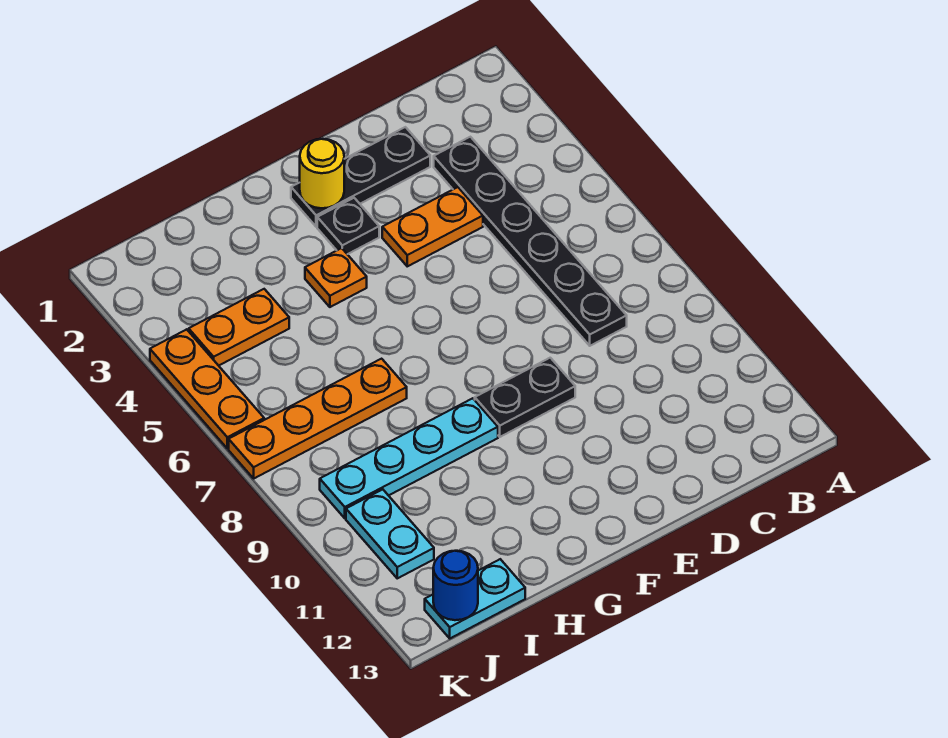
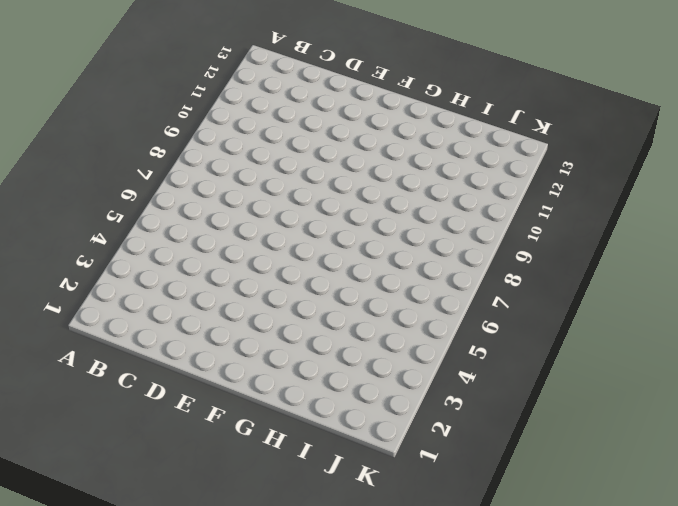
none -> black plate C3:C8 level 1
none -> black plate D2:F2 level 1
none -> orange plate D4:E4 level 1

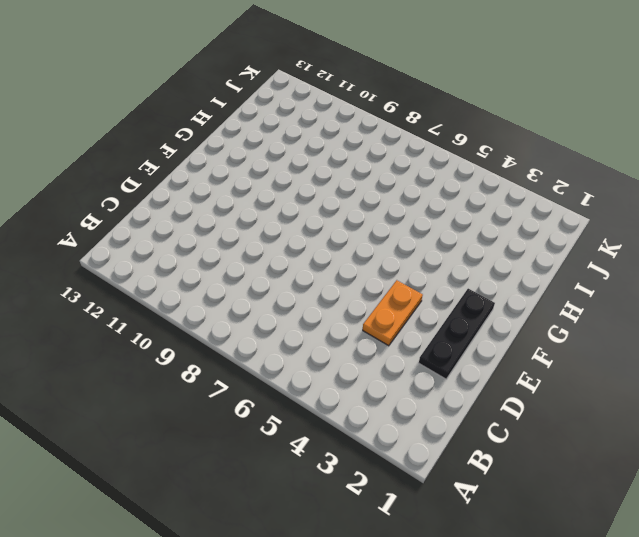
none -> black plate C3:C8 level 1
none -> black plate E9:F9 level 1
none -> black plate F3 level 1

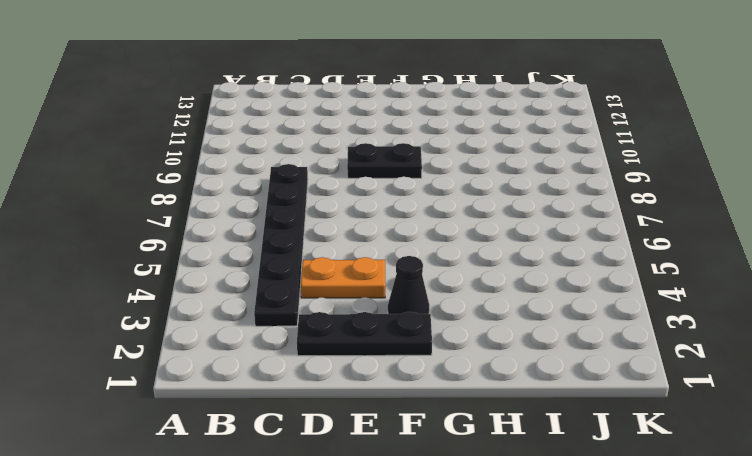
black cone F3 level 1 -> black plate F3 level 1
none -> orange plate G4 level 1
none -> cyan plate G9:J9 level 1
none -> orange plate H7:K7 level 1

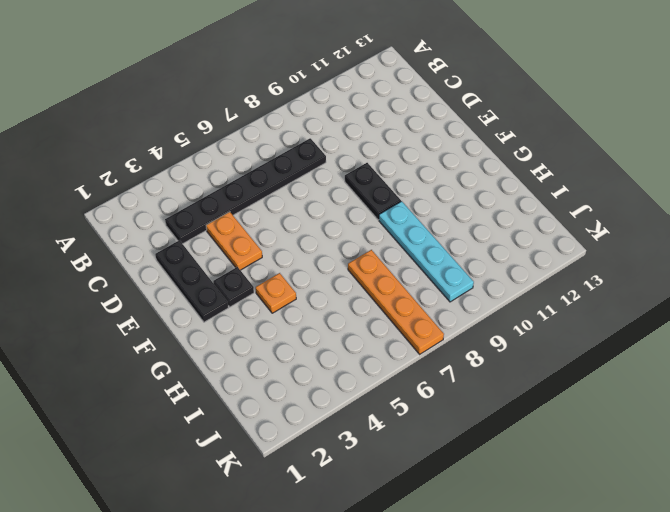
none -> orange plate I4:J4 level 1
none -> cyan plate I13:J13 level 1
none -> cyan plate J10:J11 level 1

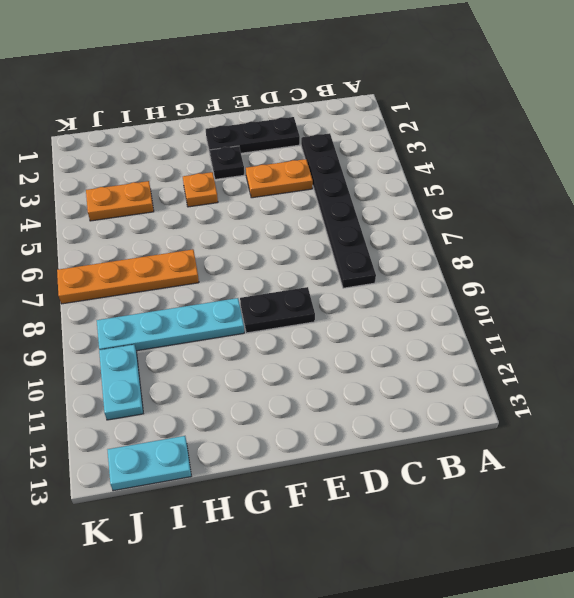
none -> orange plate K4:K6 level 1
none -> yellow round brick F2 level 2
none -> blue round brick J13 level 2

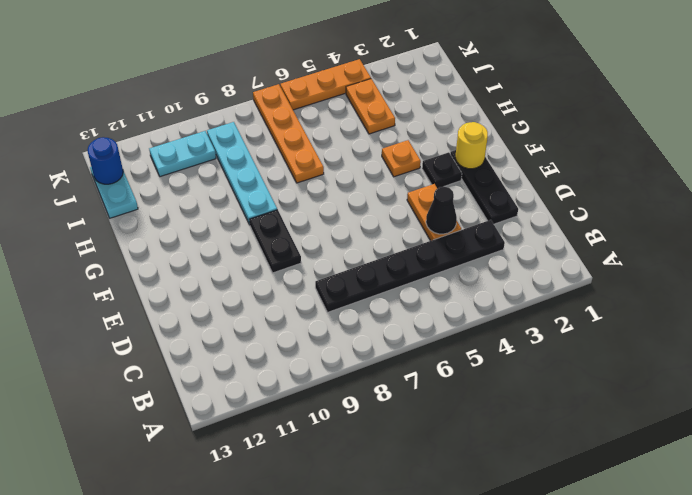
black cone D4 level 2 -> none

